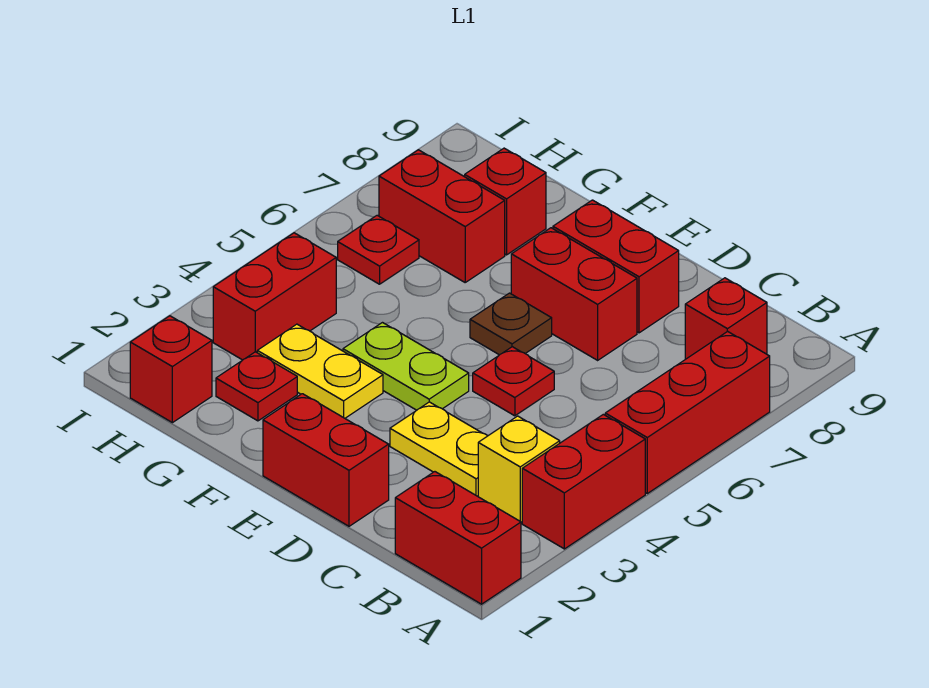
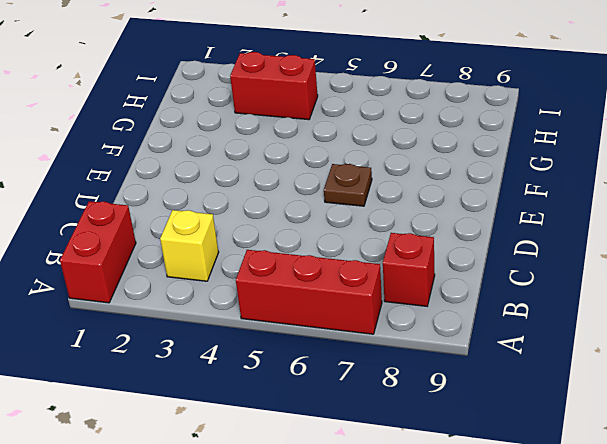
none -> red brick A3:A4 level 1
none -> yellow plate C3:D3 level 1
none -> red brick D1:E1 level 1

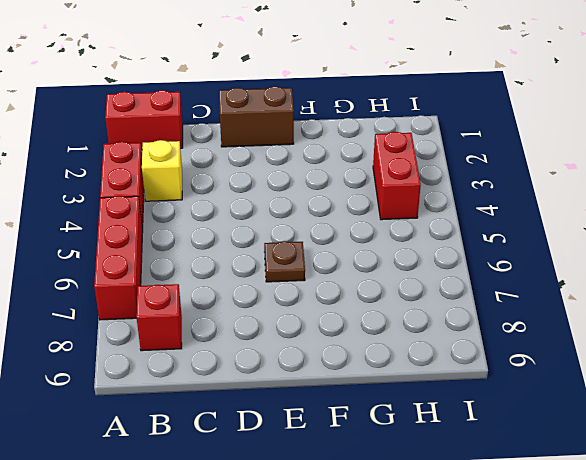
brown brick D1:E1 level 1 -> red brick D1:E1 level 1
none -> yellow plate C3:D3 level 1
none -> red plate D5 level 1
none -> red brick D7:E7 level 1

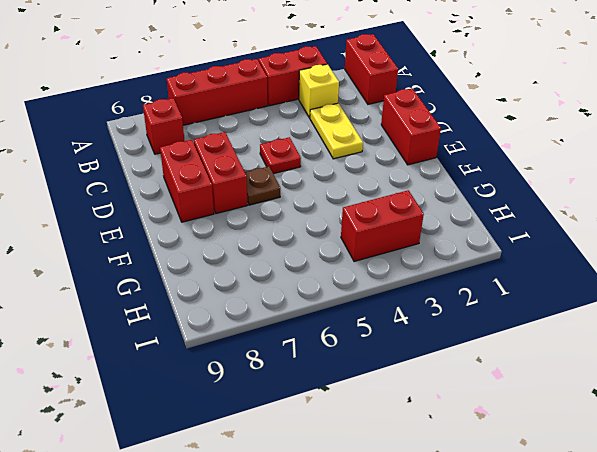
none -> lime plate E4:F4 level 1
none -> yellow plate F3:G3 level 1
none -> red plate G2 level 1

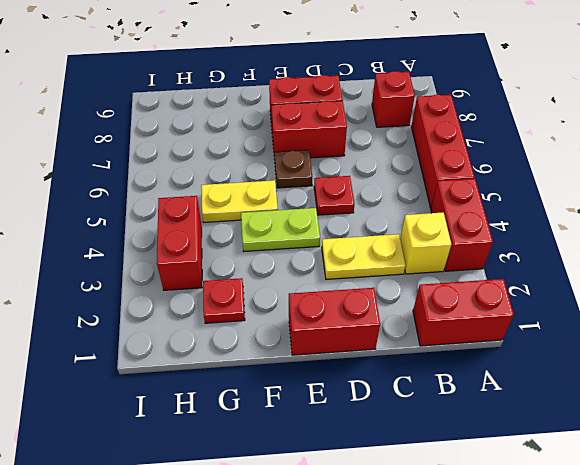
yellow plate F5:G5 level 1 -> yellow plate F3:G3 level 1
none -> red brick G7:H7 level 1
none -> red brick G8 level 1
none -> red brick H1 level 1

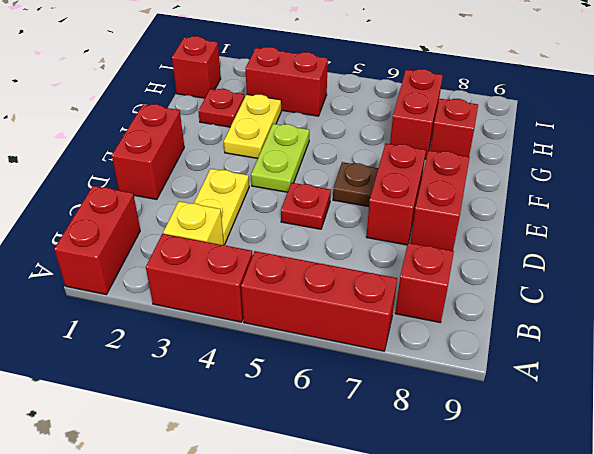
none -> red plate H6 level 1

